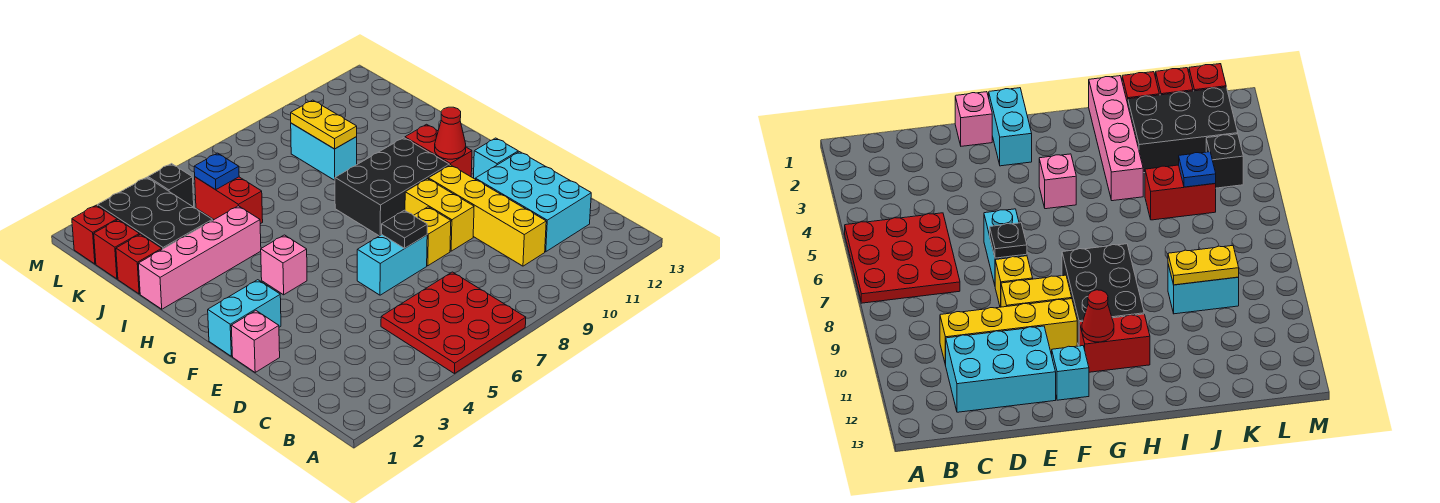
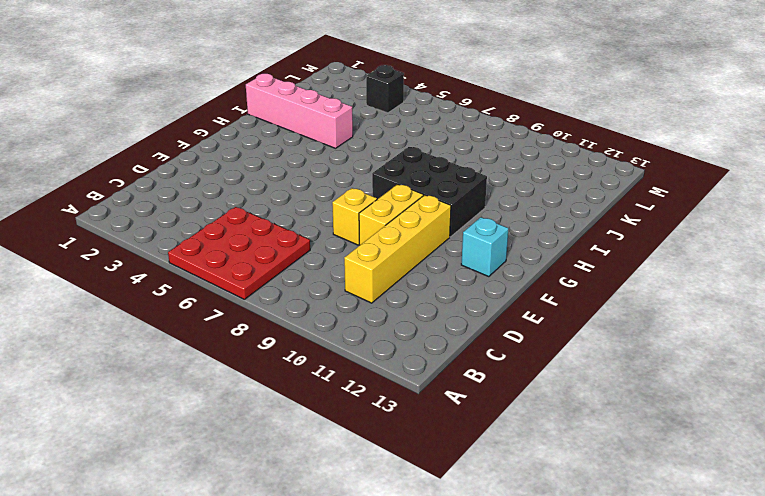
none -> cyan brick C11:E12 level 1
none -> pink brick E1 level 1
none -> cyan brick E6:E7 level 1

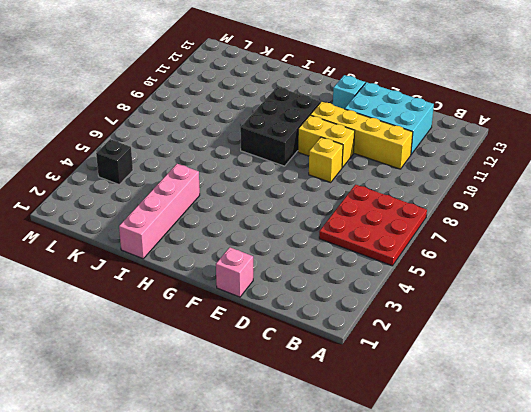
none -> cyan brick E6:E7 level 1
none -> cyan brick F1:F2 level 1
none -> pink brick G4 level 1

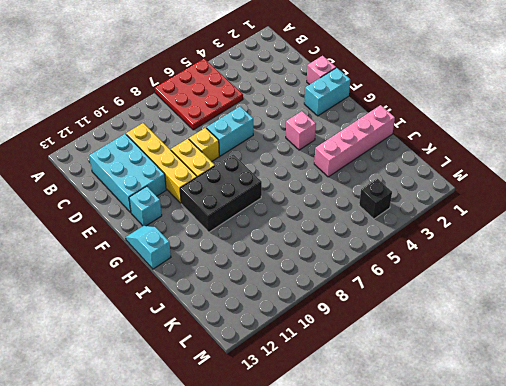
cyan slope G13:H13 level 1 top H -> none
none -> red brick G11:H11 level 1
none -> red brick J1 level 1
none -> black brick J2:L3 level 1

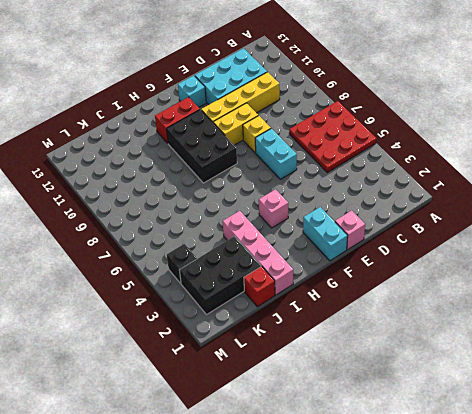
none -> red brick J5:K5 level 1
none -> cyan brick J9:K9 level 1
none -> red brick K1 level 1

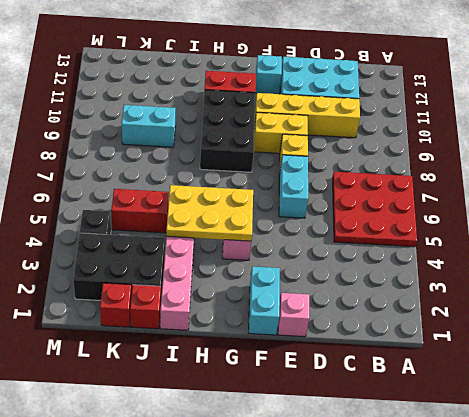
yellow plate G4:I5 level 2 -> none
none -> red brick L1 level 1
none -> black plate E7 level 2
none -> red cone G11 level 2

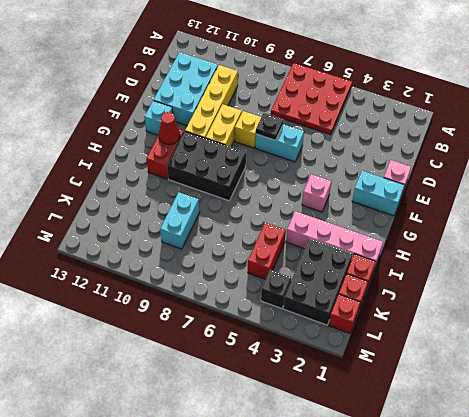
none -> yellow plate J9:K9 level 2
none -> blue plate K5 level 2

